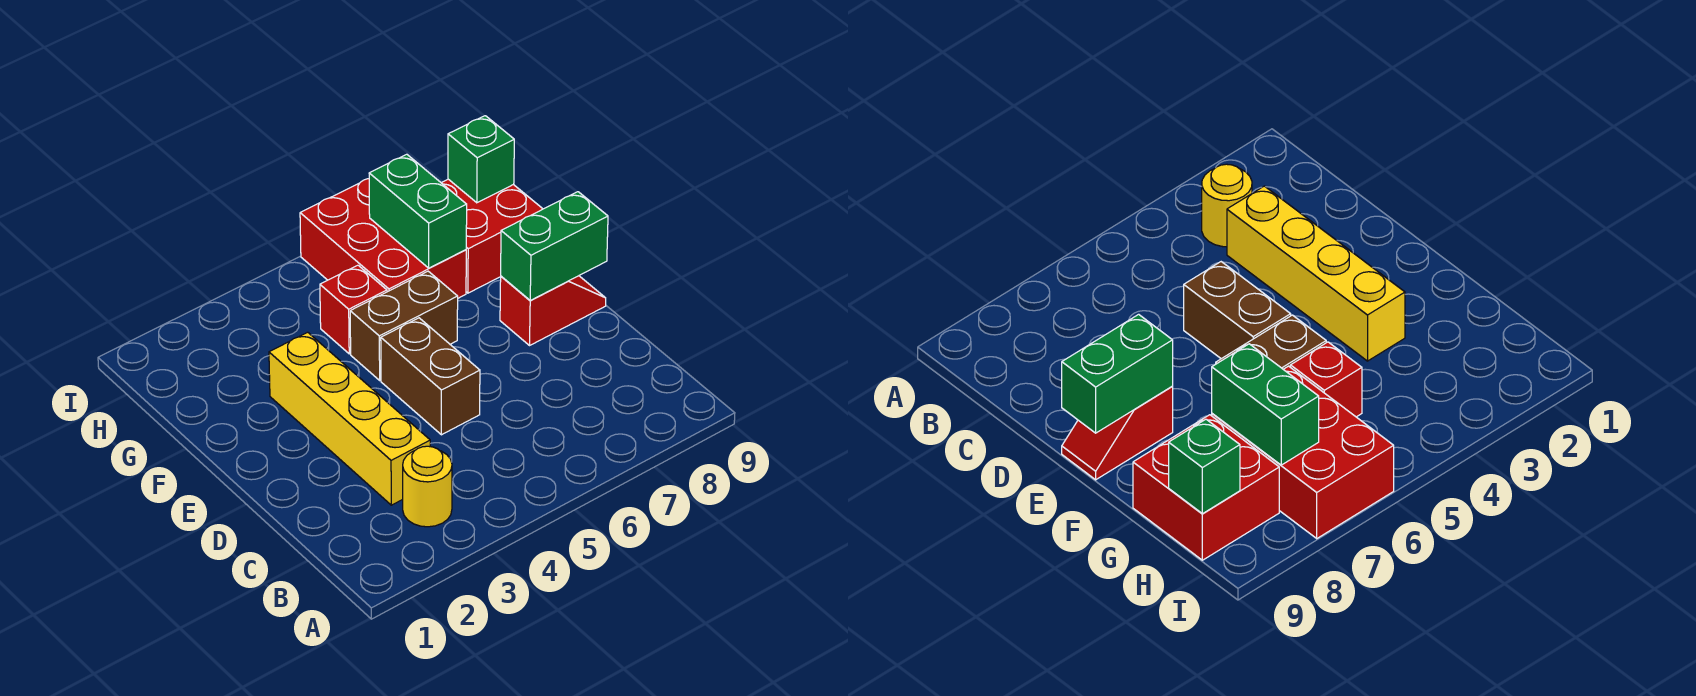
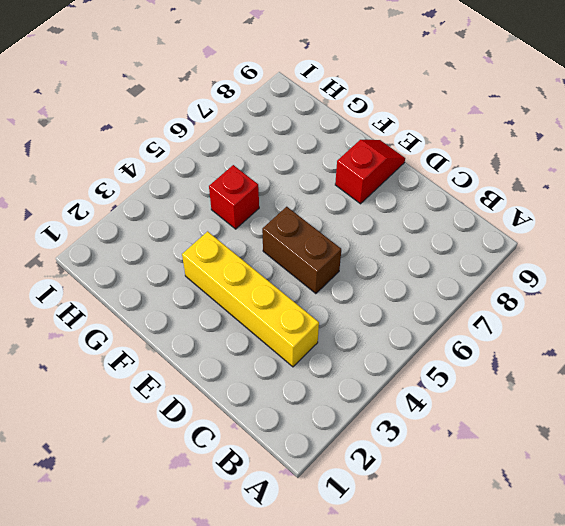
none -> yellow round brick B3 level 1
none -> brown brick F5:F6 level 1

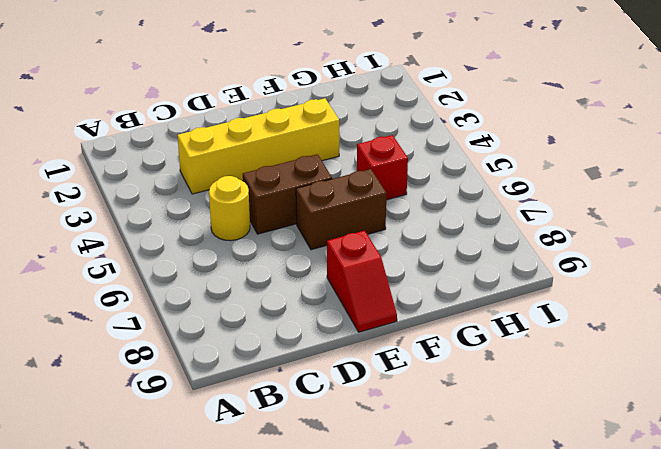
yellow round brick C5 level 1 -> yellow round brick B3 level 1
brown brick E6:F6 level 1 -> brown brick F5:F6 level 1
none -> red brick G6:I7 level 1
none -> red brick G8:H9 level 1

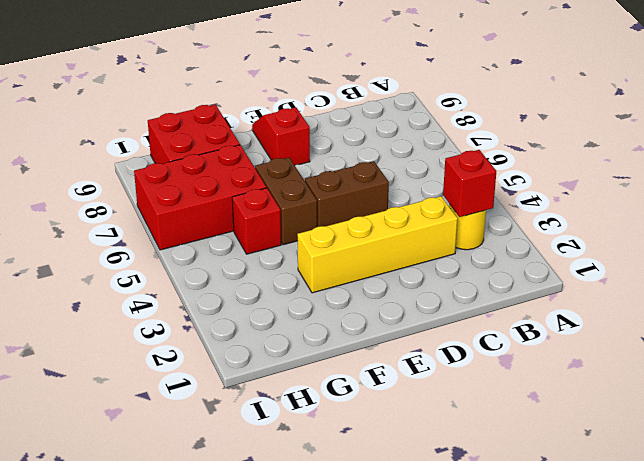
red brick B3 level 2 -> none
none -> green brick E8:E9 level 2
none -> green brick G7:H7 level 2

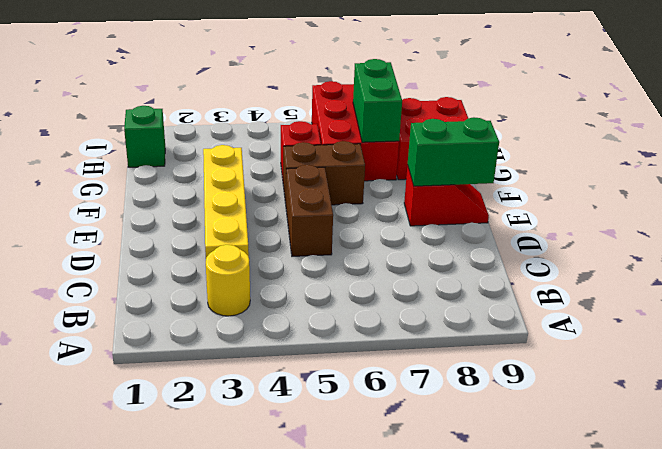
green brick H1 level 1 -> green brick H9 level 2

